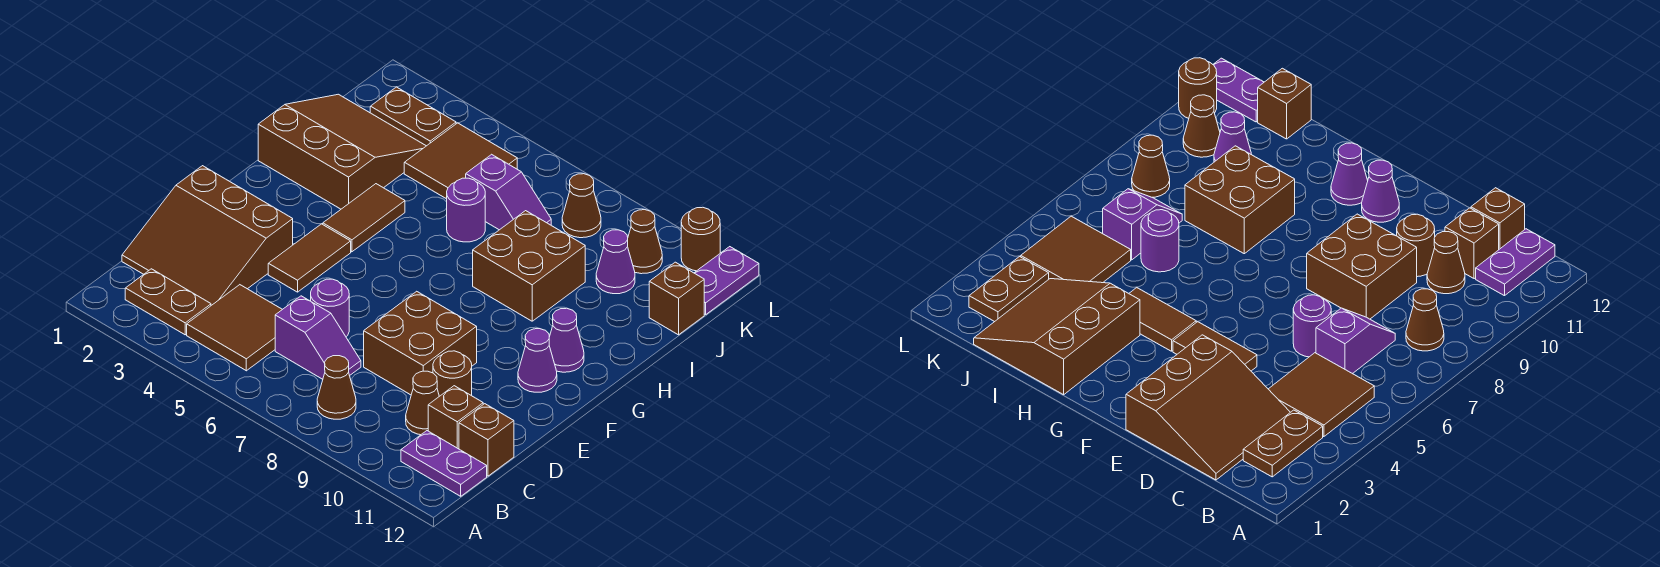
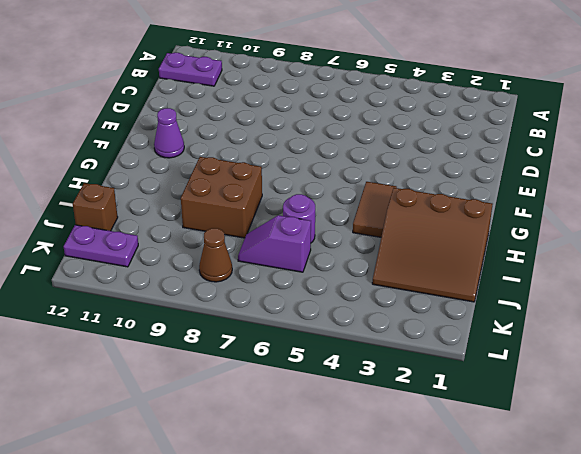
purple plate K11:K12 level 1 -> purple plate K12:L12 level 1
none -> brown plate B2:B3 level 1
none -> brown tile B4:C5 level 1
none -> brown cone B8 level 1

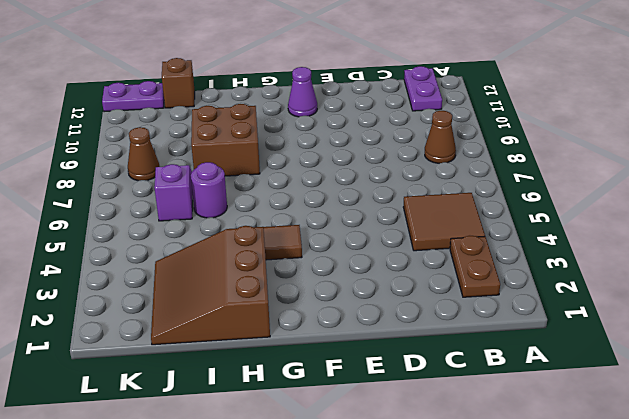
none -> brown slope C1:E3 level 1 top E
none -> purple slope C6:C7 level 1 top 6
none -> brown cone C10 level 1

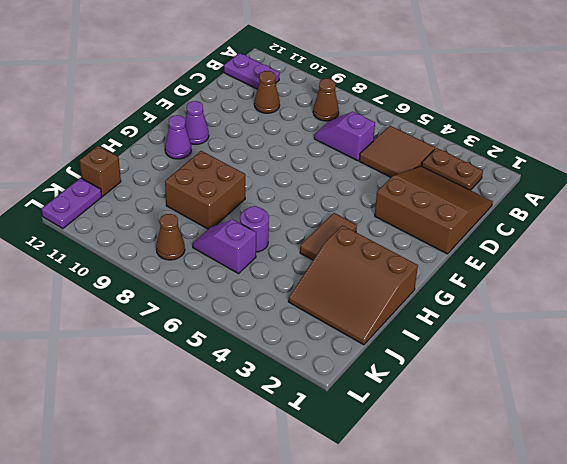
none -> brown brick C11 level 1
none -> brown brick C12 level 1
none -> purple round brick D6 level 1

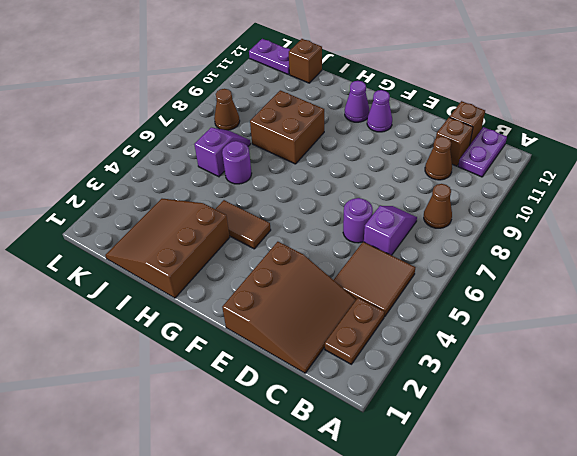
none -> brown brick D8:E9 level 1
none -> brown round brick D10 level 1
none -> brown tile E4:F4 level 1

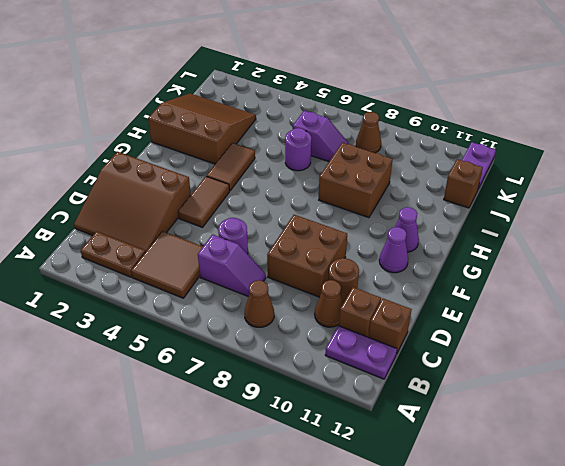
none -> brown tile J4:K5 level 1
none -> purple cone J10 level 1
none -> brown plate K2:K3 level 1

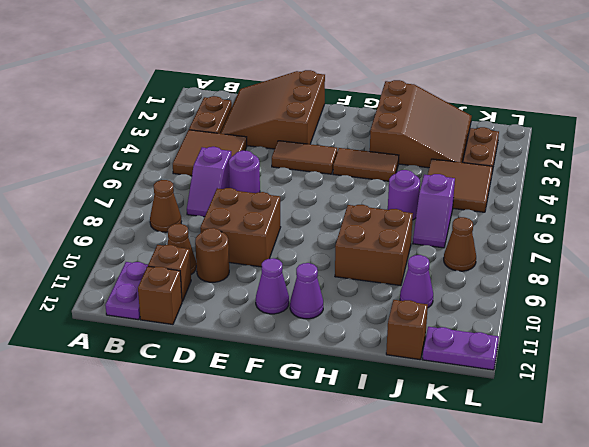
none -> brown cone K10 level 1
none -> brown round brick L11 level 1

